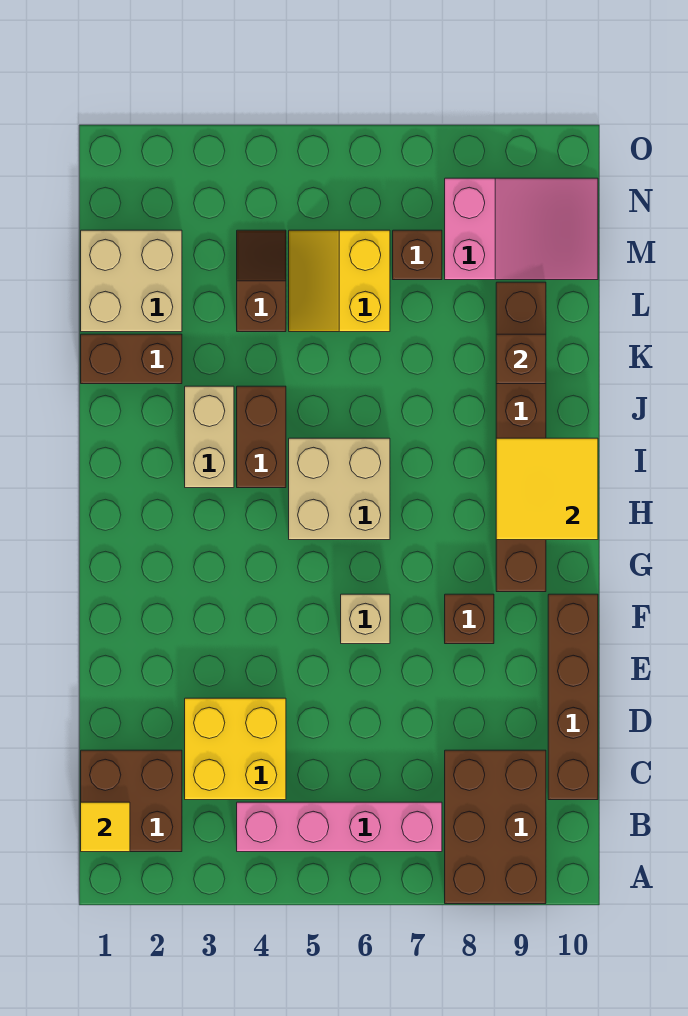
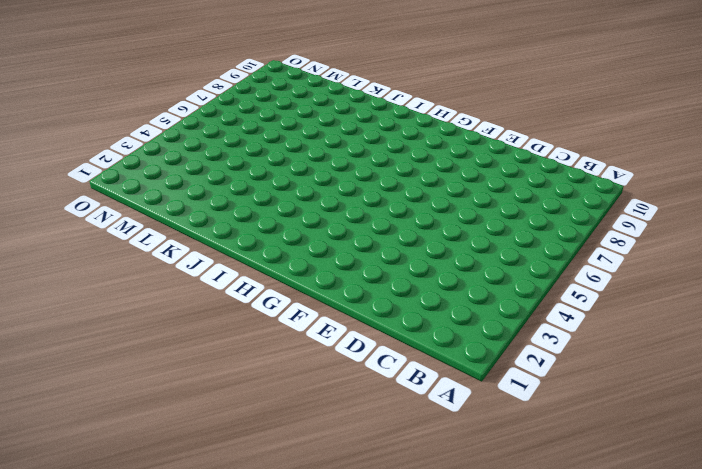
none -> brown brick A8:C9 level 1
none -> brown brick B1:C2 level 1
none -> pink brick B4:B7 level 1

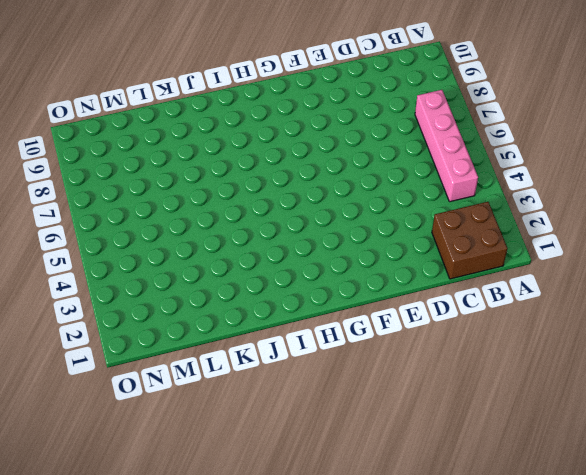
none -> brown brick A8:C9 level 1
none -> yellow brick C3:D4 level 1
none -> brown brick C10:F10 level 1

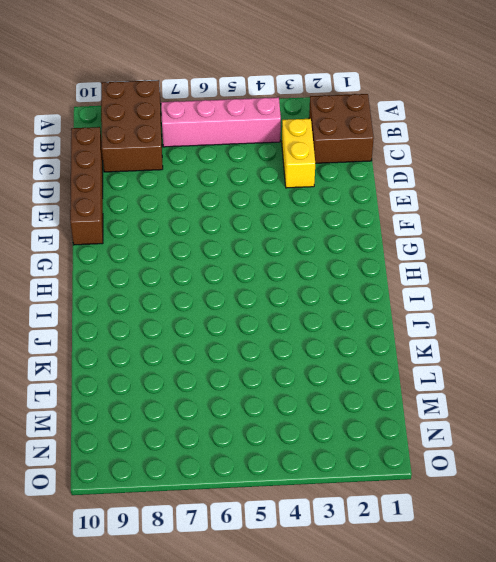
yellow brick C3:D3 level 1 -> yellow brick C3:D4 level 1
none -> tan brick F6 level 1
none -> brown brick F8 level 1
none -> brown brick G9:L9 level 1

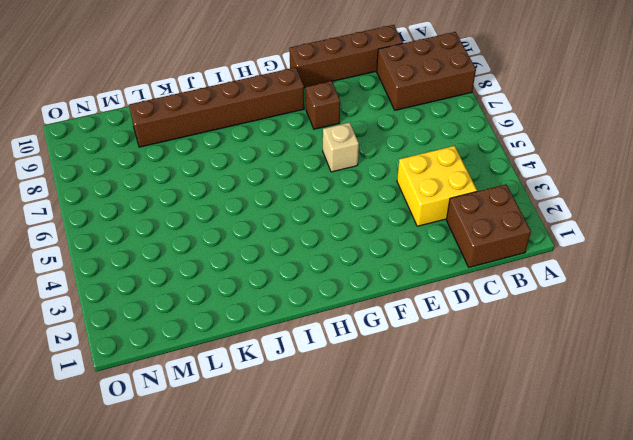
none -> pink brick B4:B7 level 1
none -> tan brick H5:I6 level 1
none -> tan brick I3:J3 level 1

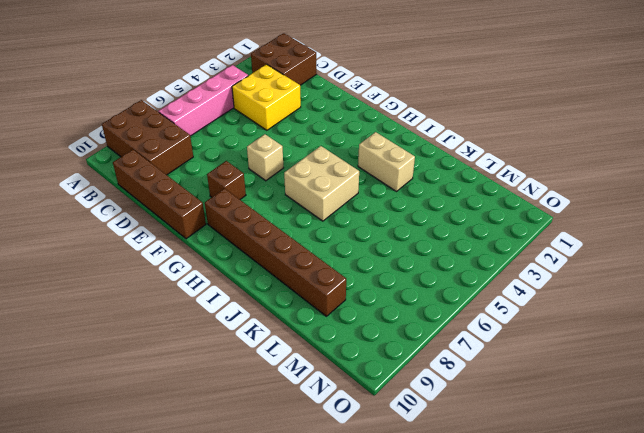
none -> brown brick I4:J4 level 1
none -> brown brick K1:K2 level 1
none -> tan brick L1:M2 level 1

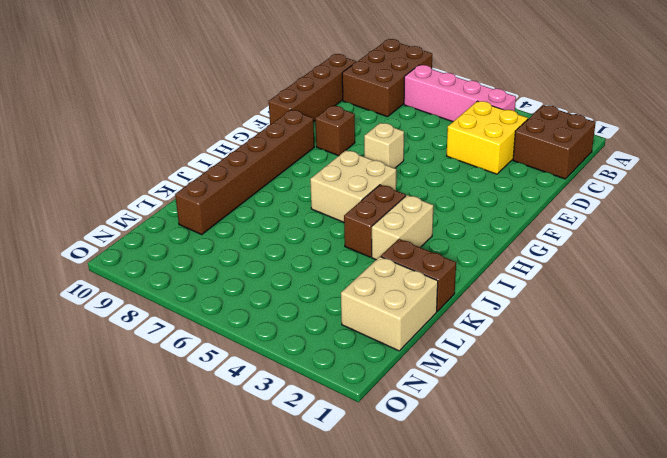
none -> brown slope L4:M4 level 1 top L
none -> yellow slope L5:M6 level 1 top 6
none -> brown brick M7 level 1

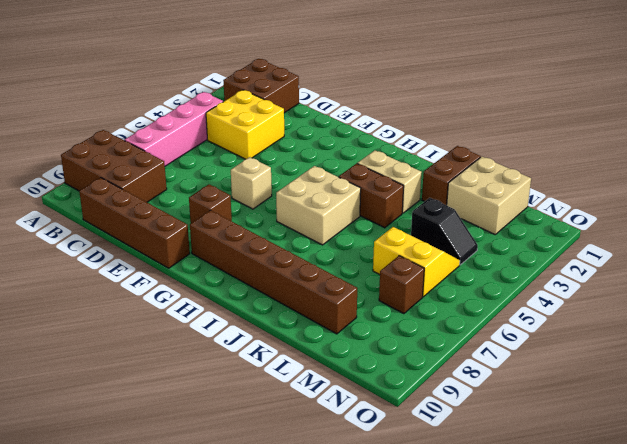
black slope L4:M4 level 1 top L -> brown slope L4:M4 level 1 top L
none -> pink slope M8:N10 level 1 top 8
none -> yellow tile B1 level 2
none -> yellow tile H9:I10 level 2

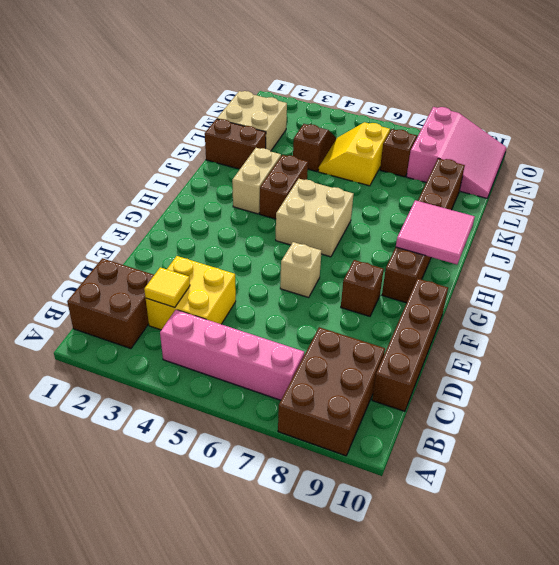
yellow tile C3 level 2 -> yellow tile B1 level 2
pink tile H9:I10 level 2 -> yellow tile H9:I10 level 2
pink slope M8:O10 level 1 top 8 -> pink slope M8:N10 level 1 top 8
none -> brown brick K9 level 2

